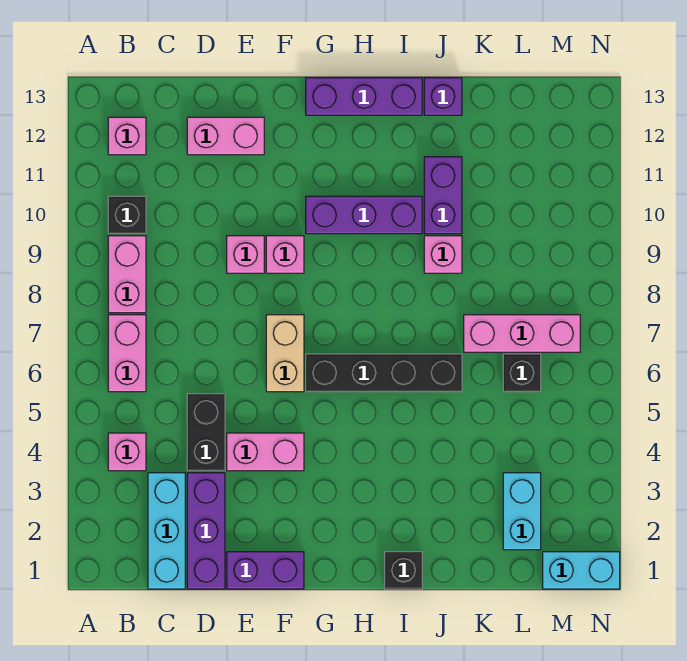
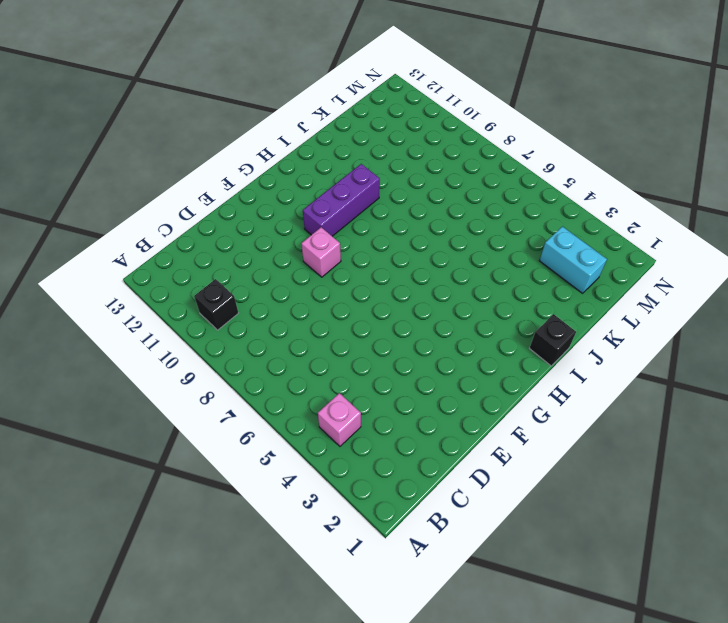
none -> pink brick B6:B7 level 1
none -> pink brick B8:B9 level 1
none -> pink brick B12 level 1

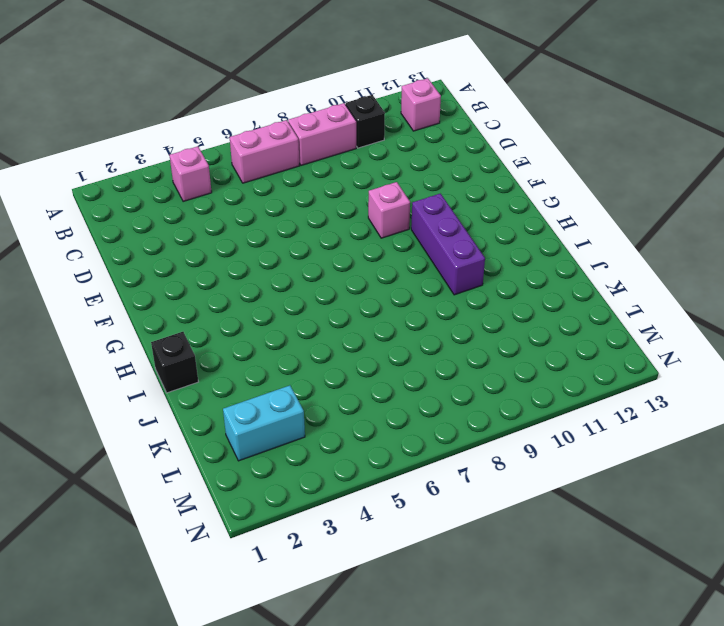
none -> cyan brick C1:C3 level 1
none -> purple brick D1:D3 level 1
none -> black brick D4:D5 level 1

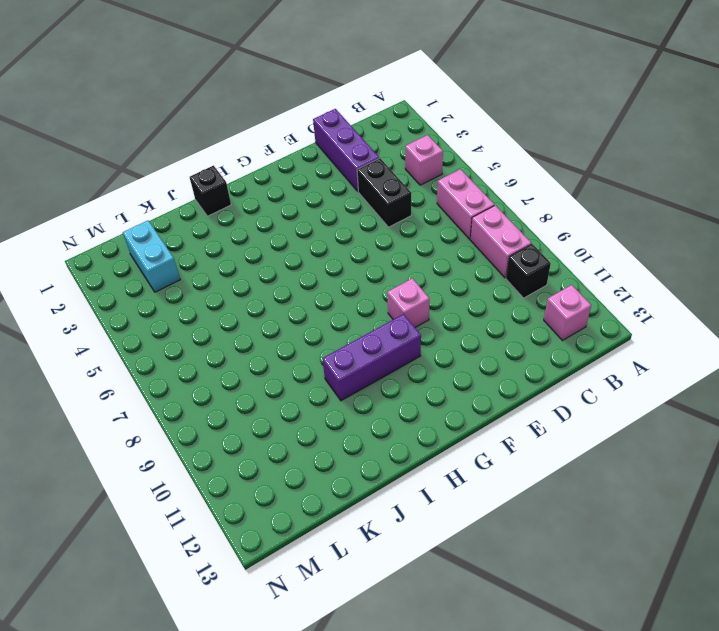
none -> cyan brick C1:C3 level 1
none -> pink brick D12:E12 level 1
none -> purple brick E1:F1 level 1

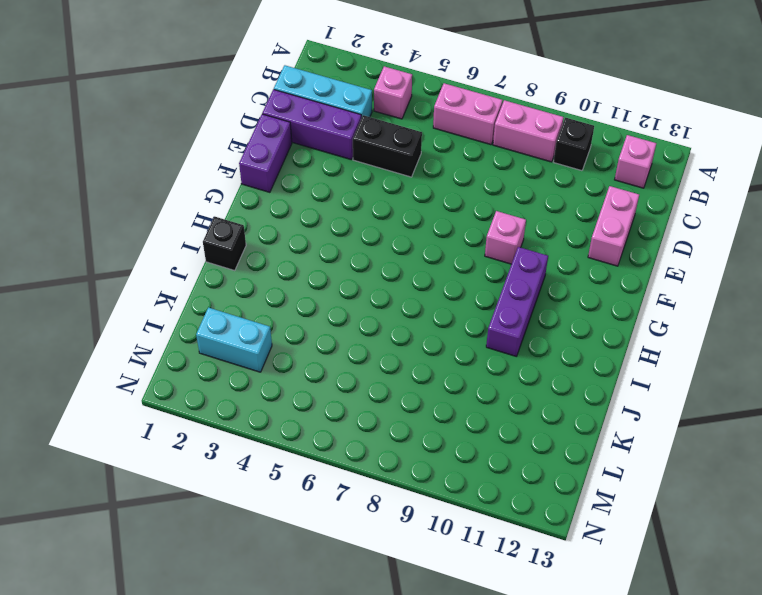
none -> pink brick E4:F4 level 1
none -> pink brick E9 level 1
none -> tan brick F6:F7 level 1

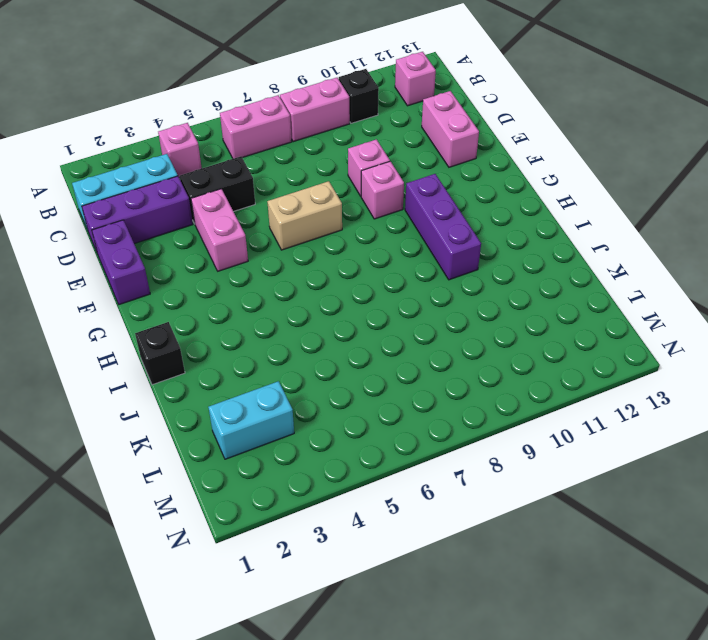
none -> black brick G6:J6 level 1
none -> purple brick G13:I13 level 1
none -> pink brick J9 level 1

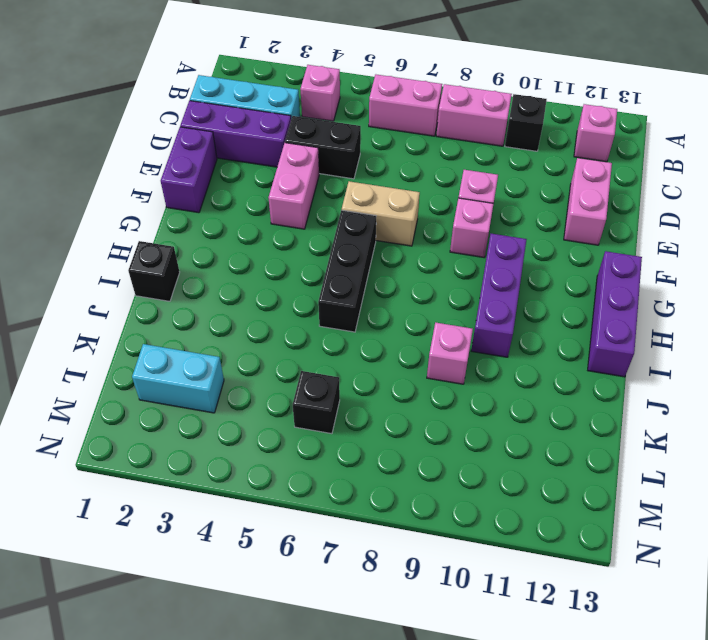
black brick G6:I6 level 1 -> black brick G6:J6 level 1
none -> purple brick J10:J11 level 1
none -> purple brick J13 level 1
none -> pink brick K7:M7 level 1

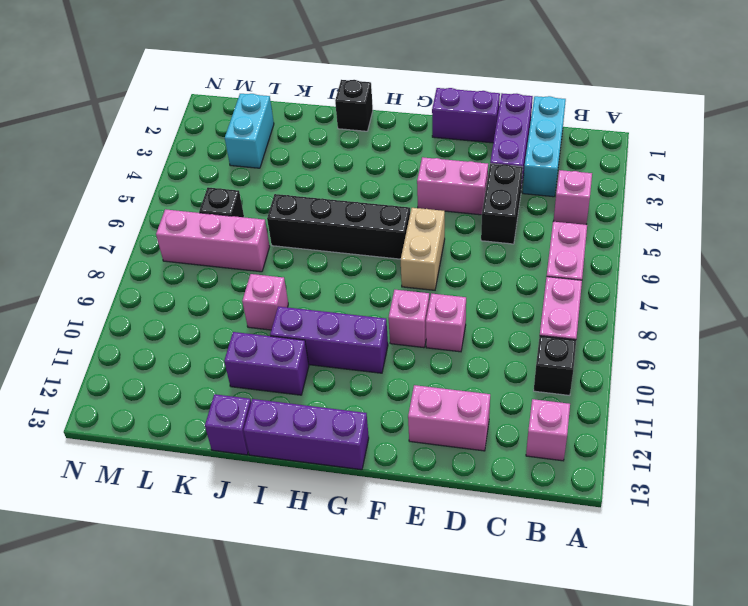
purple brick I11:J11 level 1 -> purple brick J10:J11 level 1
none -> cyan brick M1:N1 level 1

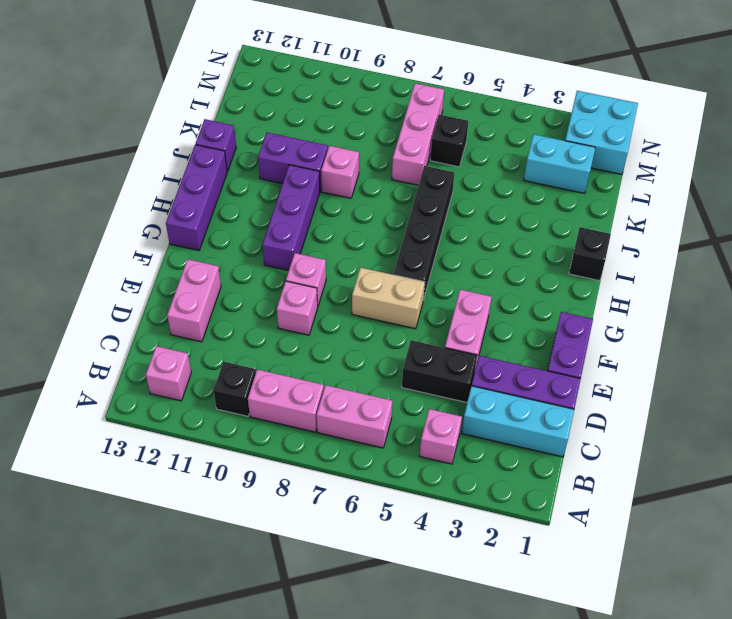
cyan brick M1:N2 level 1 -> cyan brick M1:N1 level 1

